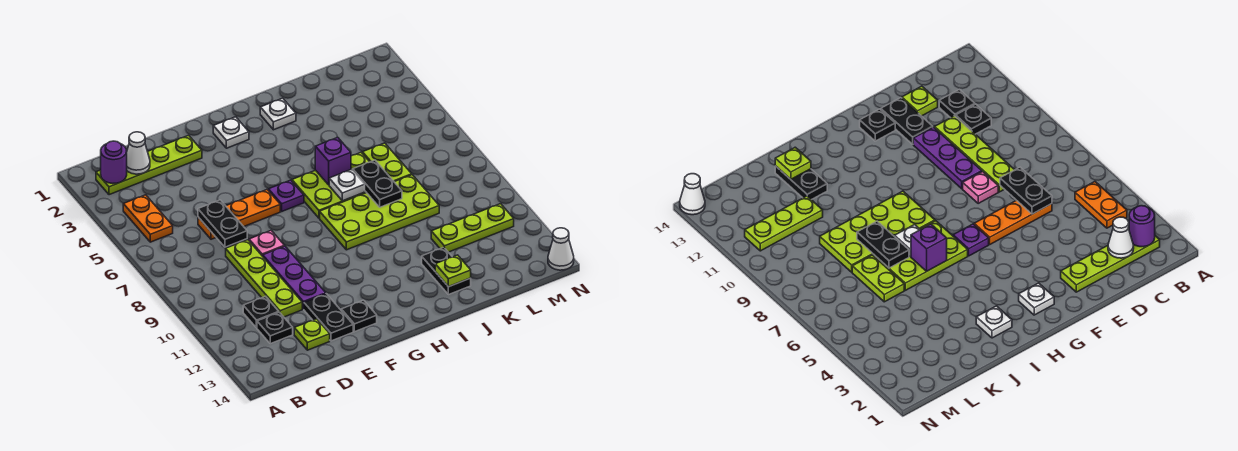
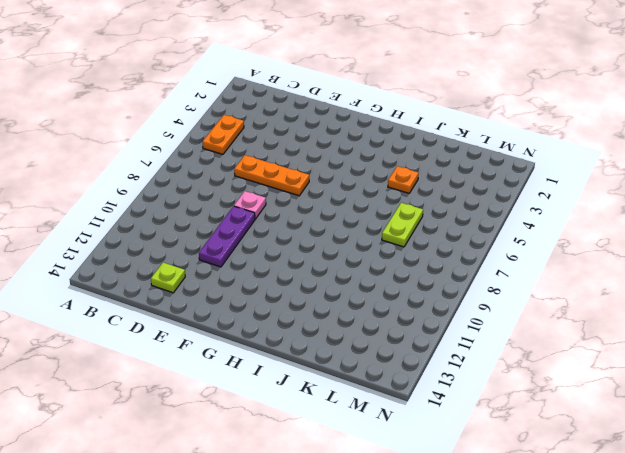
orange plate J4 level 1 -> none
none -> lime plate B2:E2 level 1
none -> black plate C11 level 1
none -> black plate C12 level 1

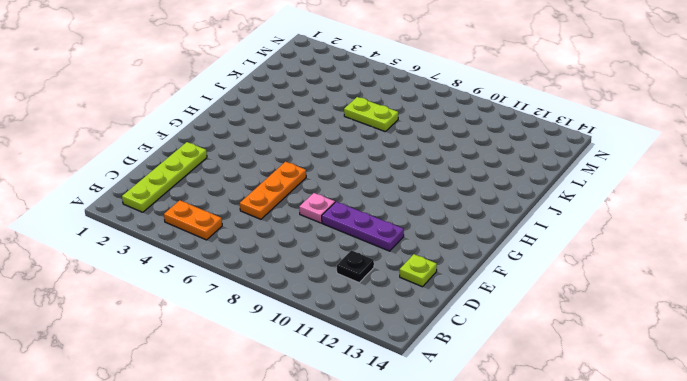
none -> black plate C12 level 1
none -> lime plate D8:D11 level 1
none -> black plate E12:E13 level 1

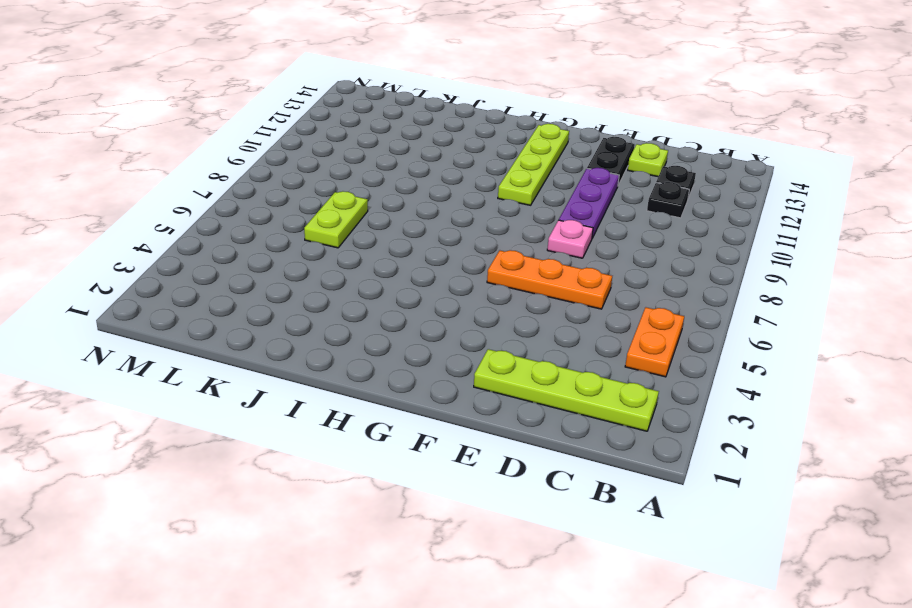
lime plate G10:G13 level 1 -> lime plate D8:D11 level 1
none -> black plate F13 level 1
none -> white plate G2 level 1
none -> purple plate G6 level 1

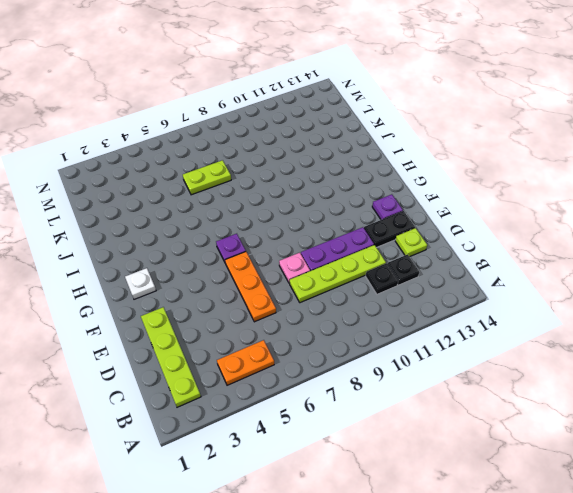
purple plate F13 level 1 -> black plate F13 level 1
none -> lime plate H6:J7 level 1
none -> lime plate H8:K9 level 1
none -> white plate I2 level 1

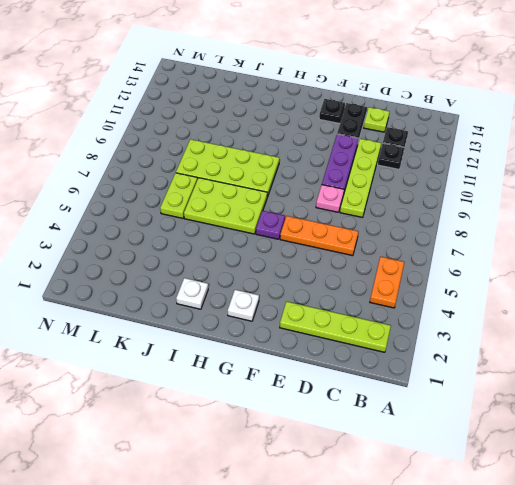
none -> black plate J12:J13 level 1
none -> lime plate K11:M11 level 1
none -> white cone N14 level 1

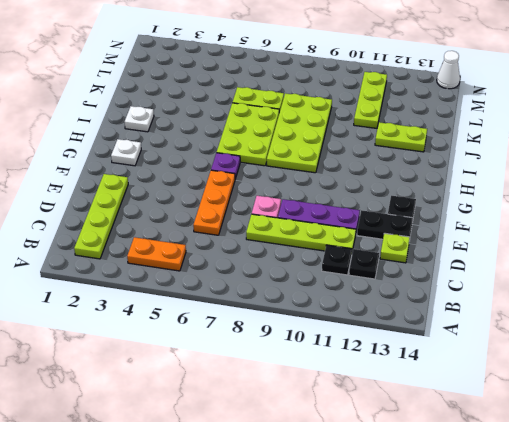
lime plate J12:J13 level 1 -> black plate J12:J13 level 1
none -> purple round brick B2 level 2
none -> white cone C2 level 2
none -> black plate D6:D7 level 2

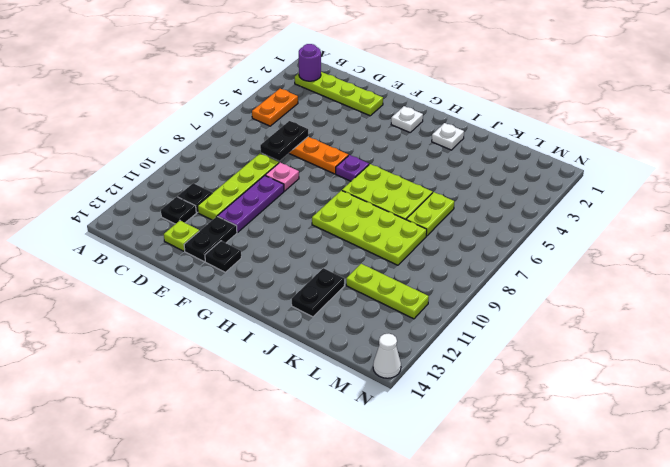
none -> white cone C2 level 2
none -> purple brick I6 level 2
none -> white plate I7 level 2

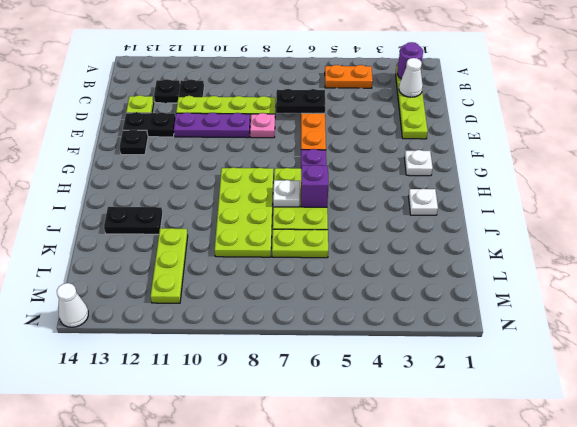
none -> black plate J7:J8 level 2
none -> lime plate J13 level 2

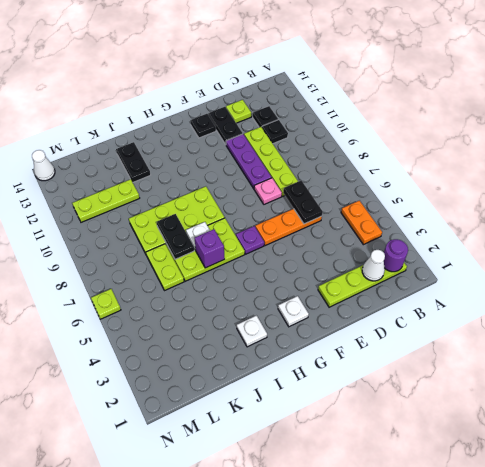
lime plate N6 level 1 -> lime plate J13 level 2

